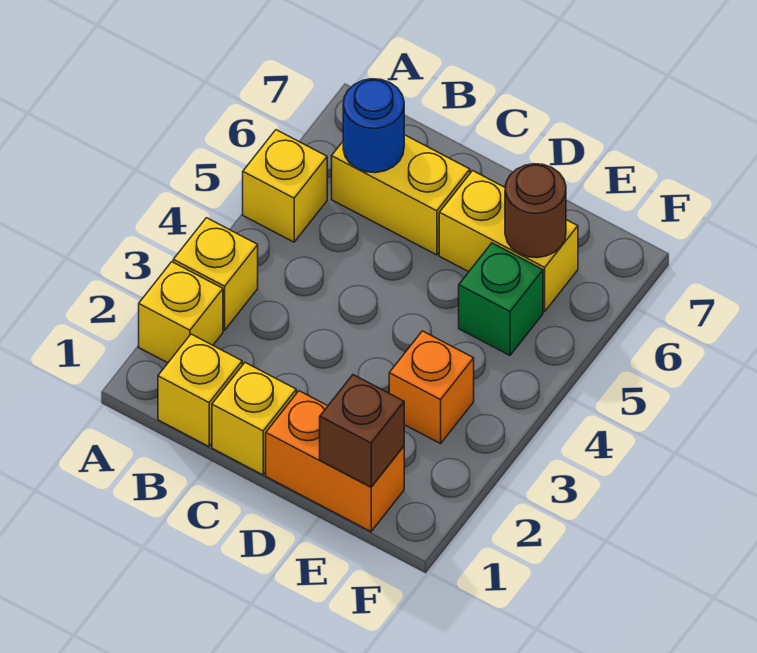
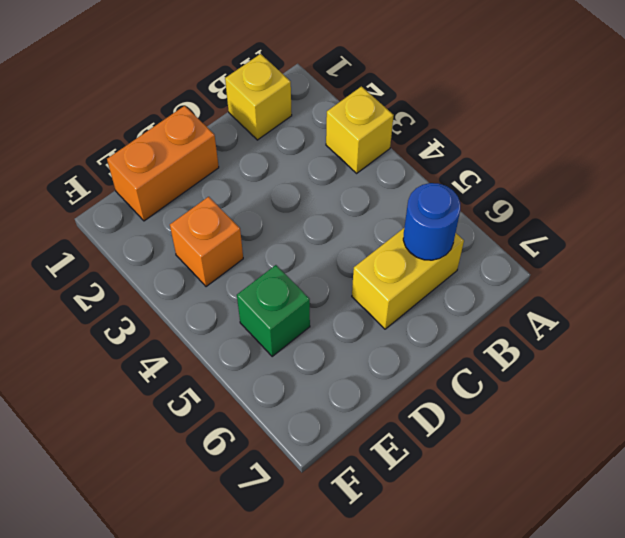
none -> yellow brick A2 level 1
none -> yellow brick A5 level 1
none -> yellow brick C1 level 1

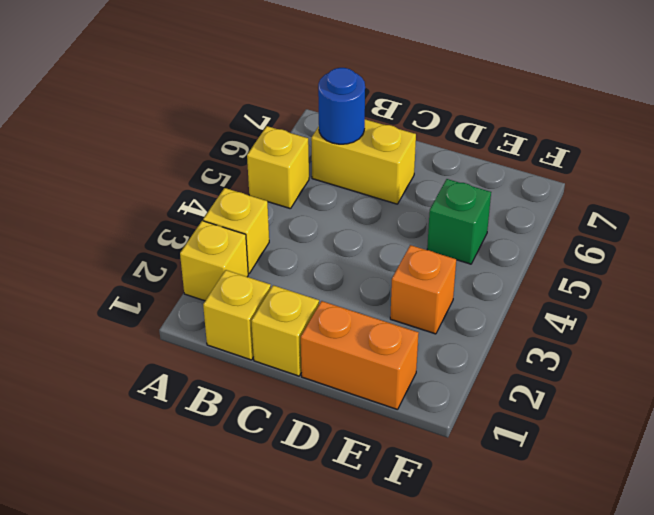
none -> yellow brick D6:E6 level 1
none -> brown brick E1 level 2
none -> brown round brick E6 level 2

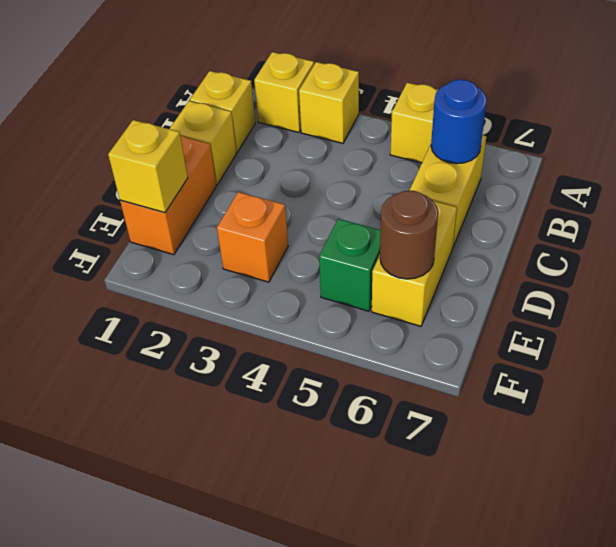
yellow brick E1 level 2 -> brown brick E1 level 2

